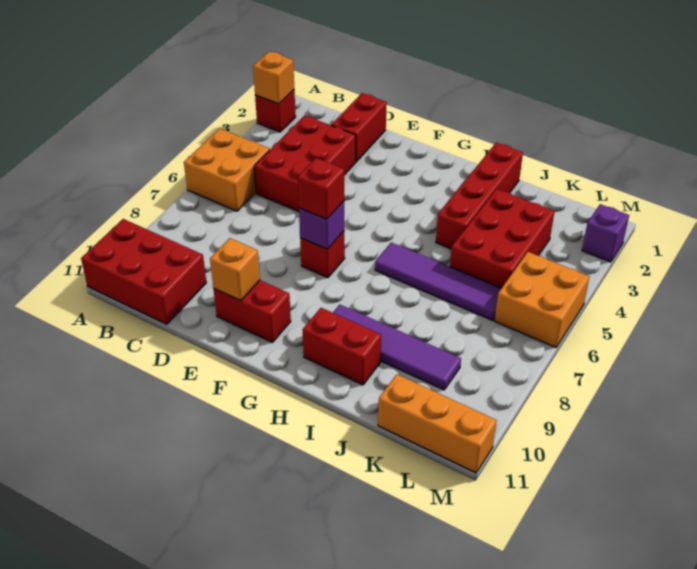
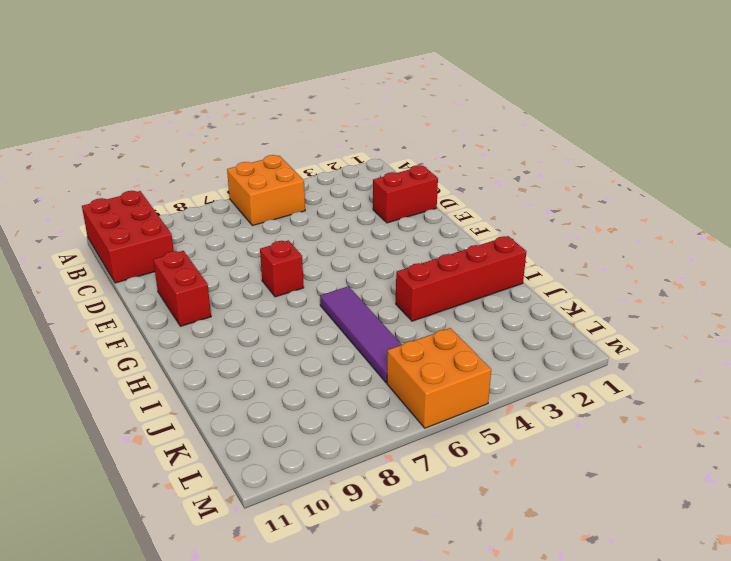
none -> red brick A2 level 1
none -> red brick C3:D5 level 1
none -> purple tile H9:K9 level 1

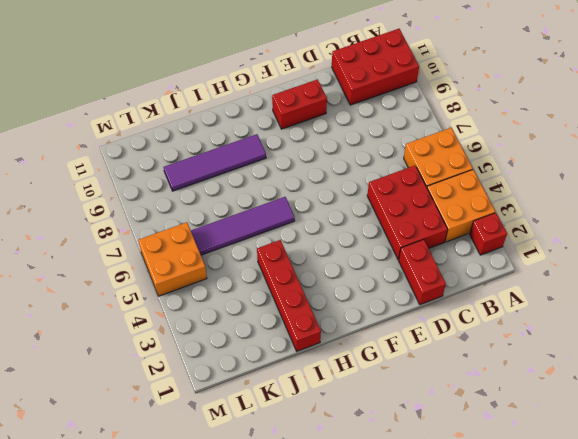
orange brick A3:B4 level 1 -> none
none -> red brick F7 level 1
none -> red brick H10:I10 level 1
none -> red brick J3:K5 level 1

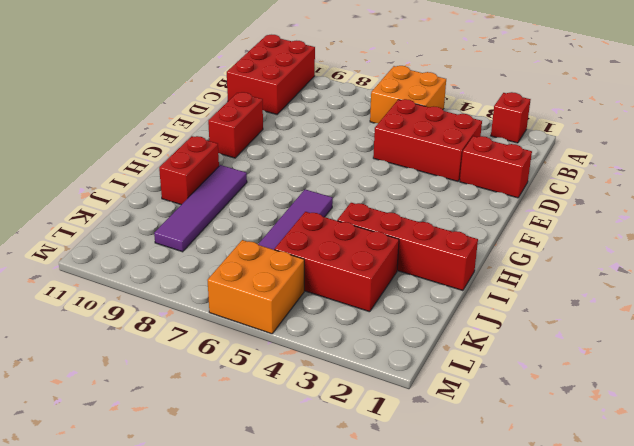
none -> red brick F7 level 1
none -> orange brick K11:M11 level 1
none -> purple brick M2 level 1

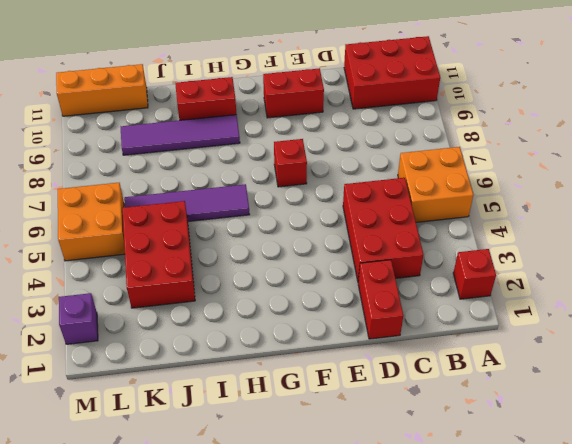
none -> red brick I1:I4 level 1
none -> orange brick A2 level 2
none -> orange brick E10 level 2

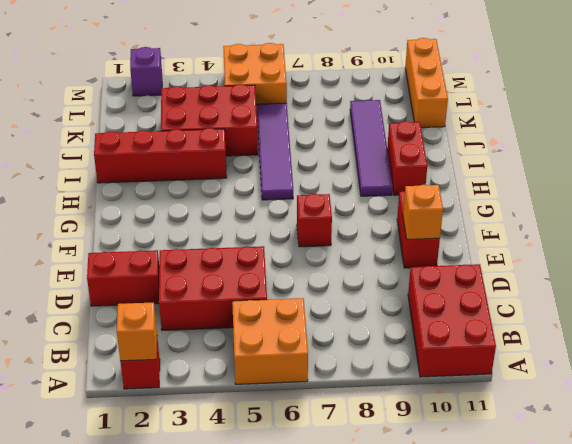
none -> purple brick F7 level 2
none -> red brick F7 level 3

